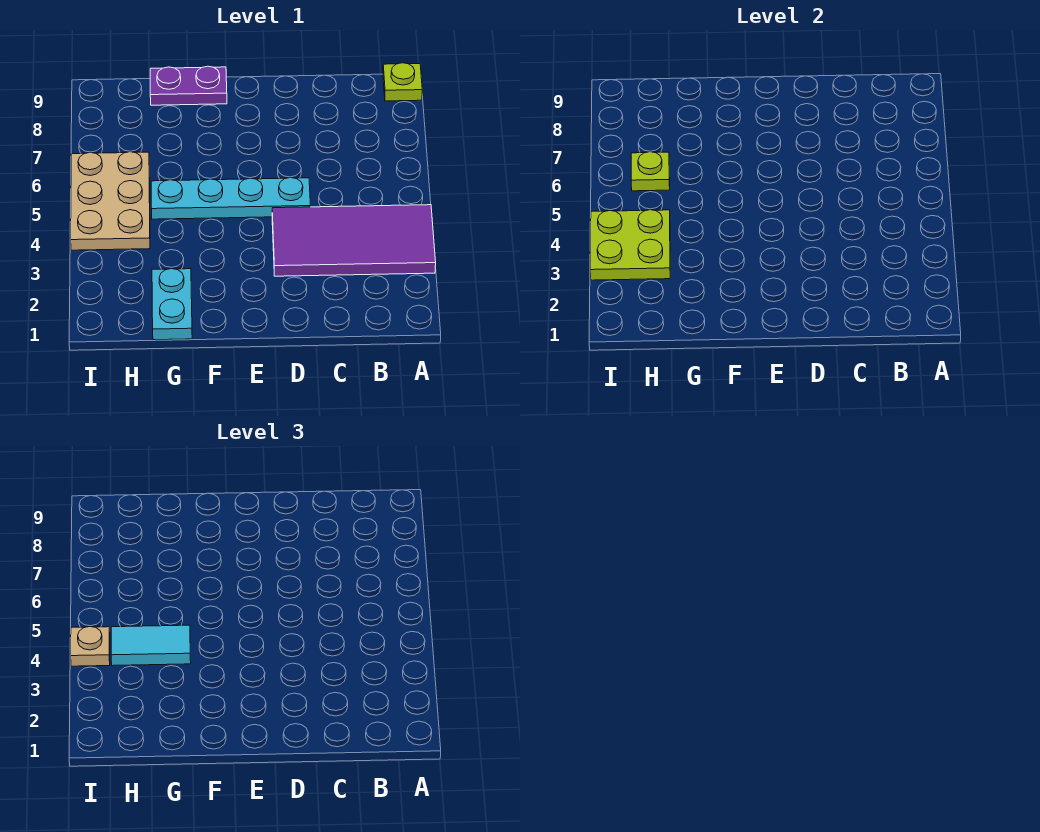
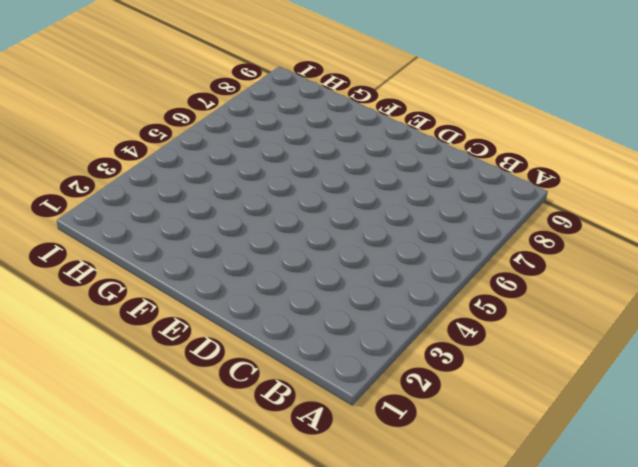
none -> purple tile A3:D4 level 1
none -> lime plate A9 level 1

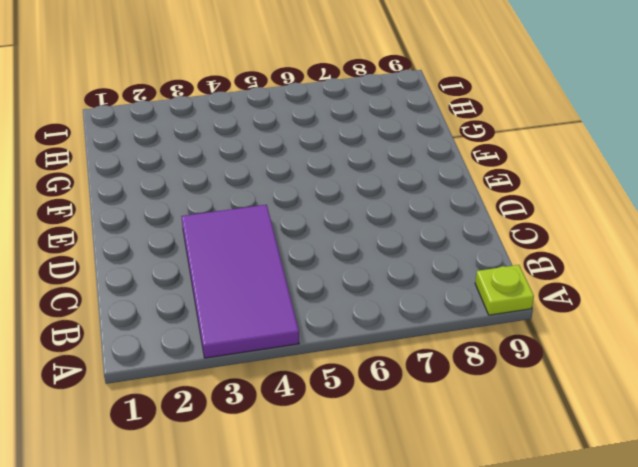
none -> cyan plate D5:G5 level 1
none -> purple plate F9:G9 level 1

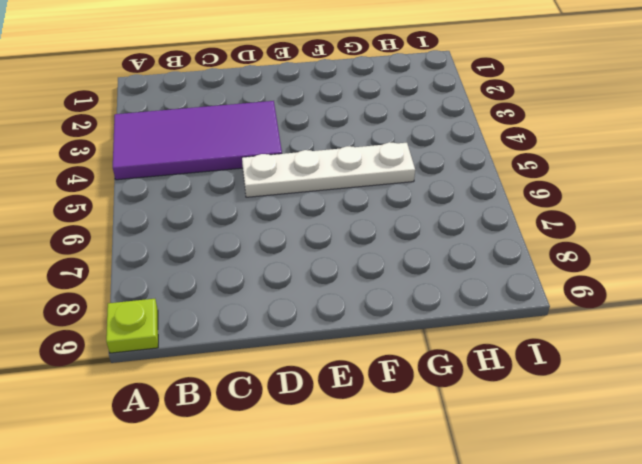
white plate D5:G5 level 1 -> cyan plate D5:G5 level 1
none -> purple plate F9:G9 level 1
none -> cyan plate G1:G2 level 1

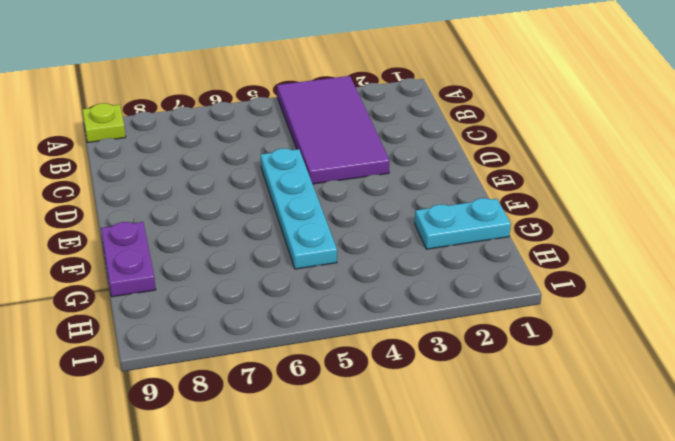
none -> tan plate H4:I6 level 1
none -> lime plate H3:I4 level 2

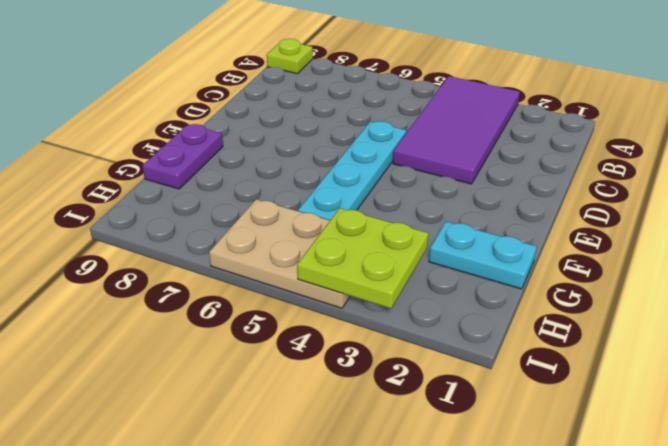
none -> lime plate H6 level 2
none -> cyan tile G4:H4 level 3

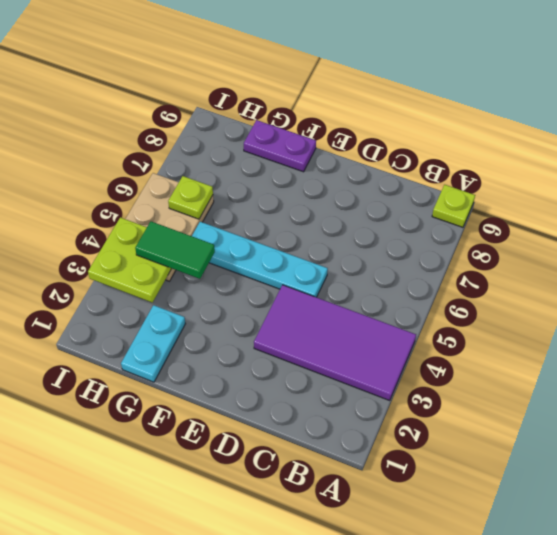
green tile G4:H4 level 3 -> cyan tile G4:H4 level 3
none -> tan plate I4 level 3

